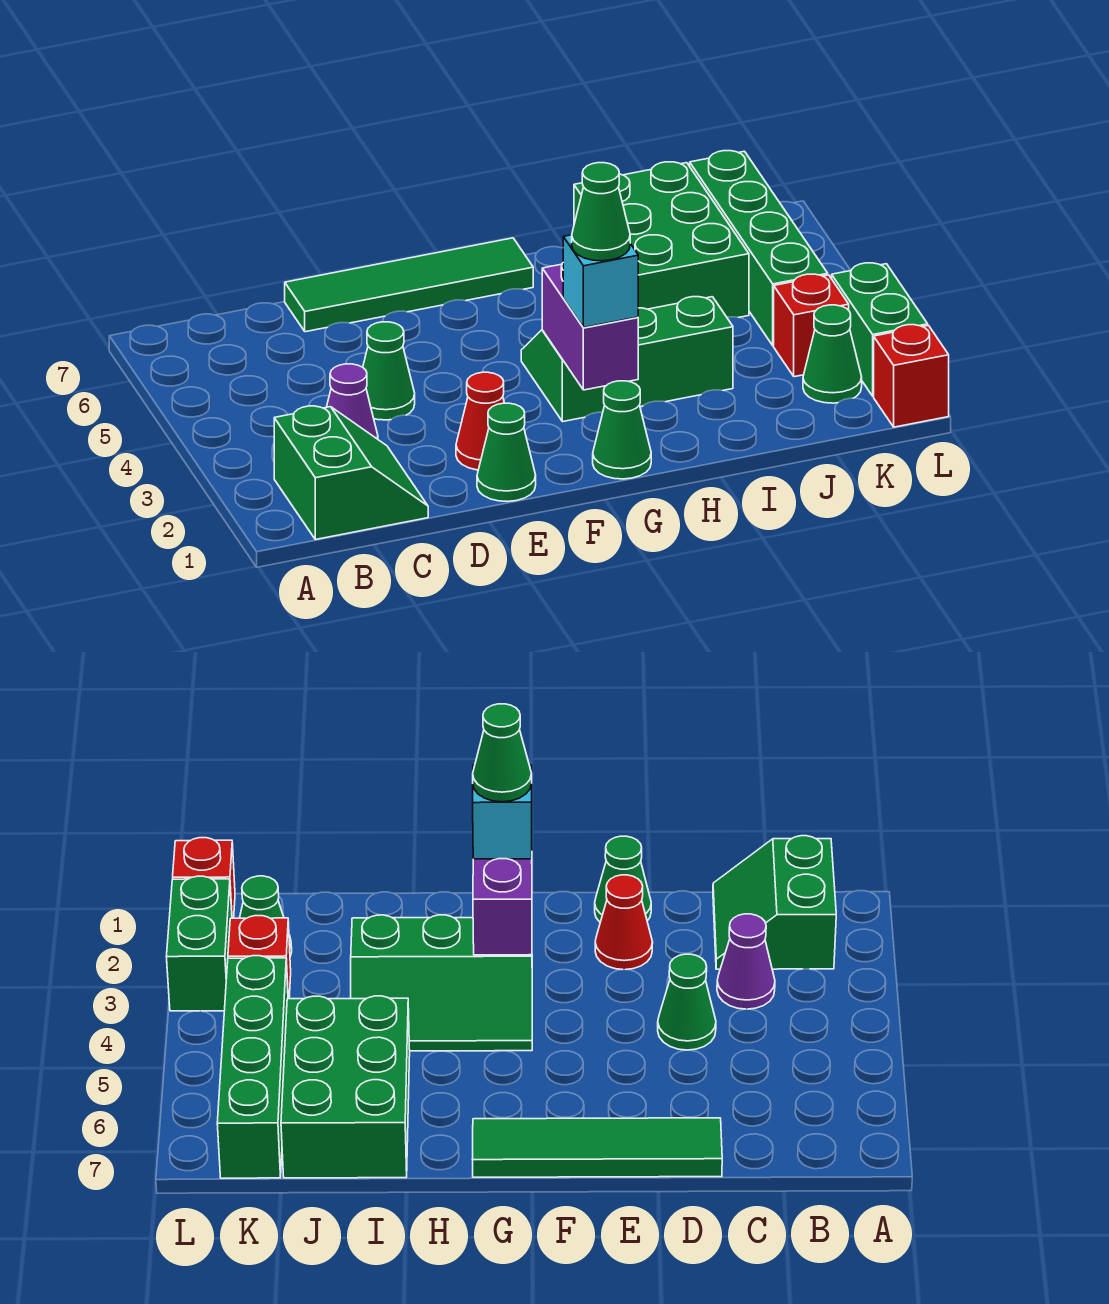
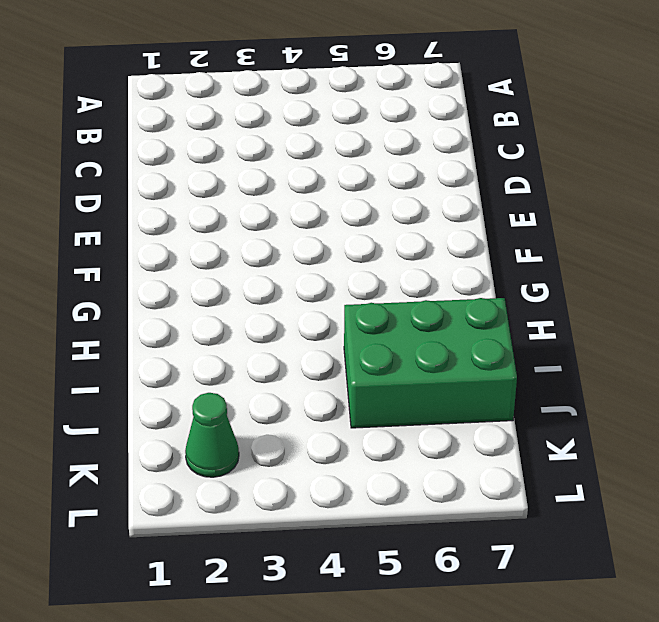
none -> green slope B1:C2 level 1 top B
none -> purple cone C3 level 1
none -> green cone D4 level 1

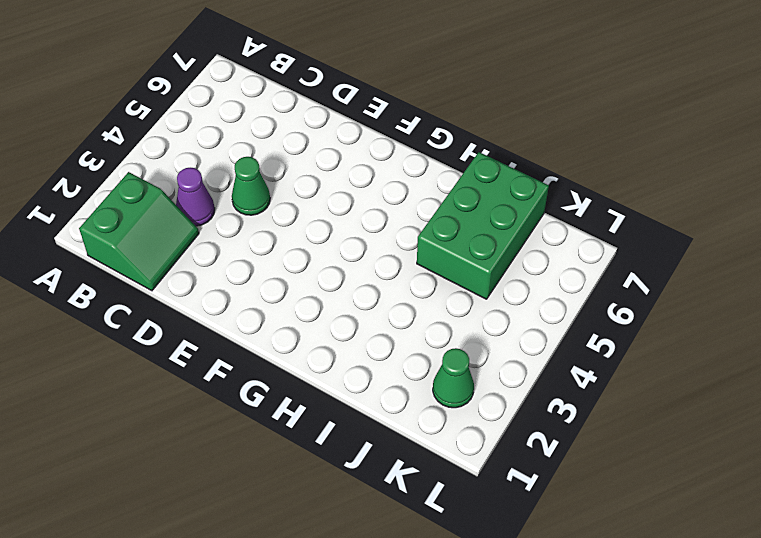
none -> green tile D7:G7 level 1
none -> green cone E1 level 1
none -> red cone E2 level 1

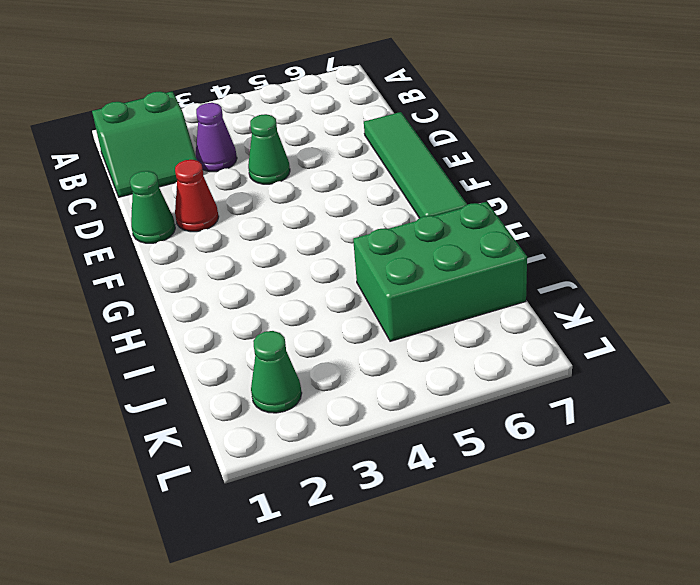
none -> green cone G1 level 1
none -> green slope G3:I4 level 1 top 3
none -> red brick K3 level 1

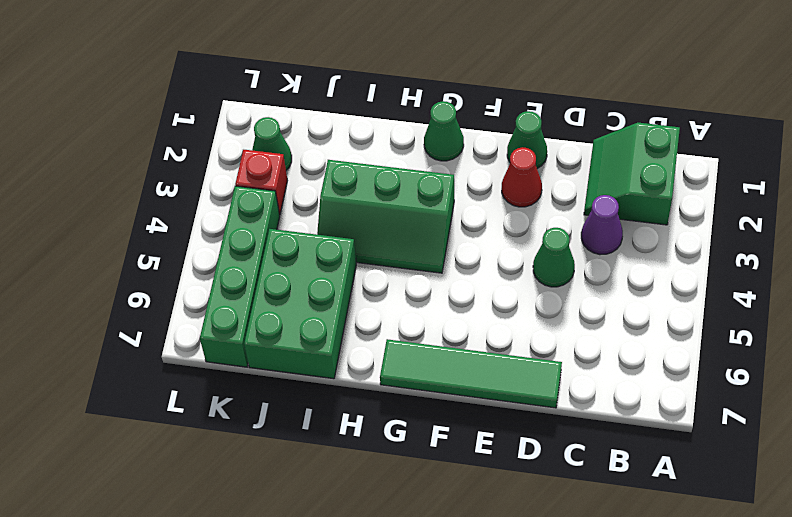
none -> red brick L1 level 1
none -> green brick L2:L3 level 1
none -> purple brick G2:G3 level 2

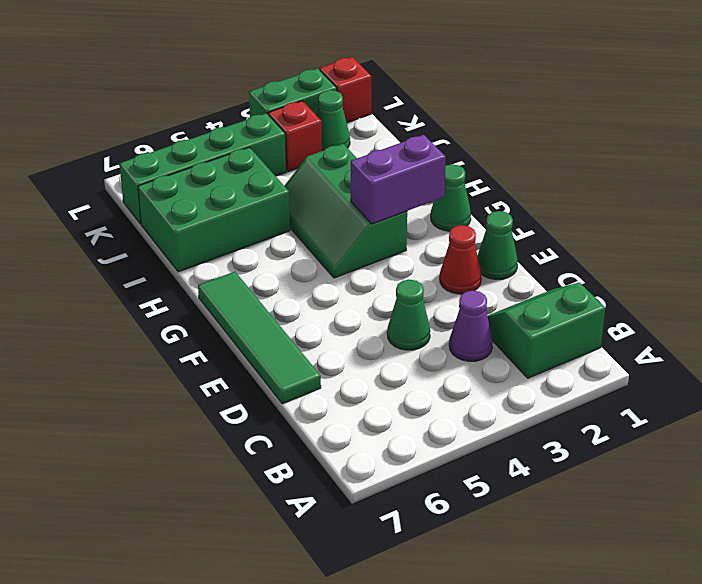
none -> cyan brick G2 level 3
none -> green cone G2 level 4

